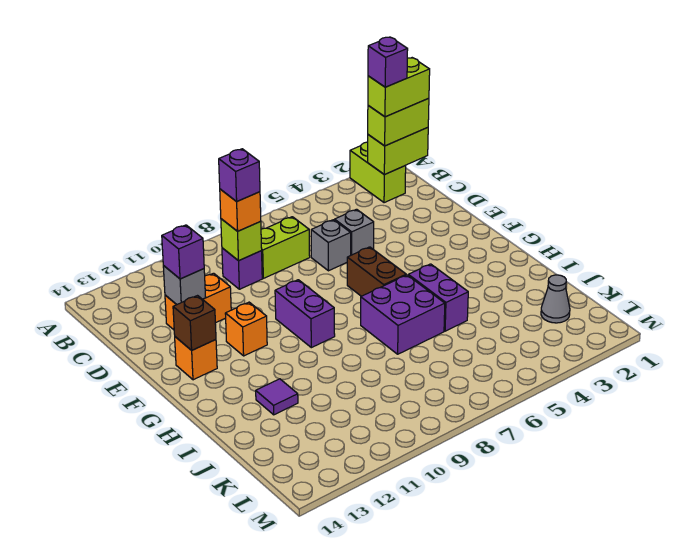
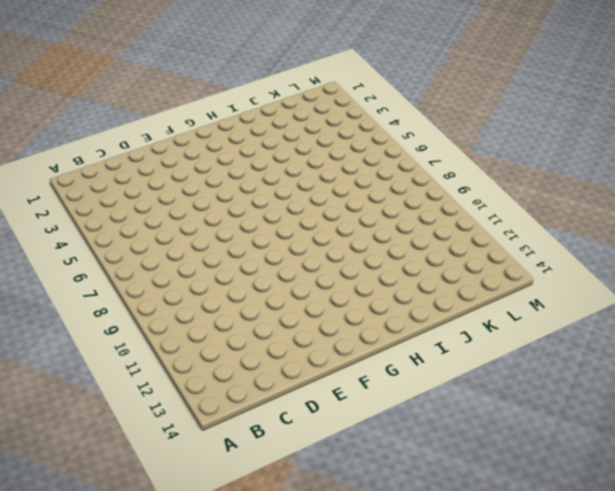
none -> lime brick A2:B2 level 1
none -> lime brick C7:C8 level 1
none -> purple brick C9 level 1

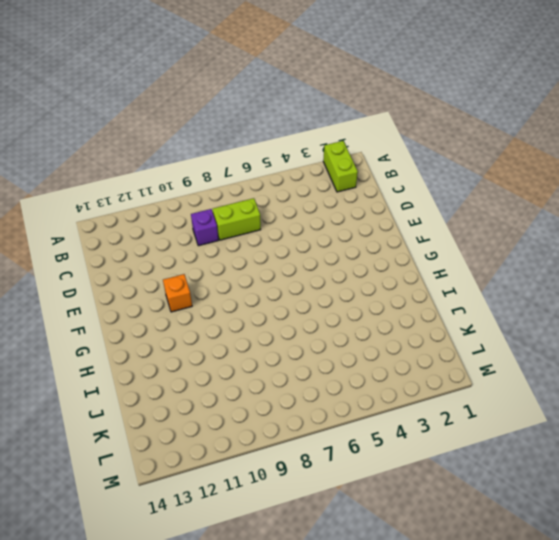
none -> grey brick D5 level 1
none -> grey brick D6 level 1
none -> orange brick D11:D12 level 1

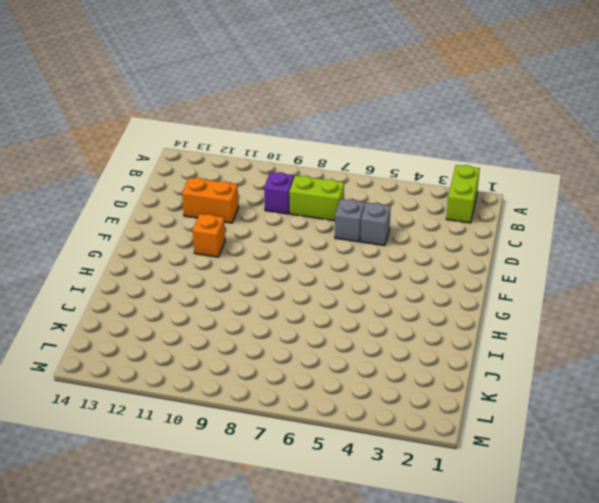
none -> brown brick F6:G6 level 1
none -> purple brick F9:G9 level 1
none -> orange brick F13 level 1

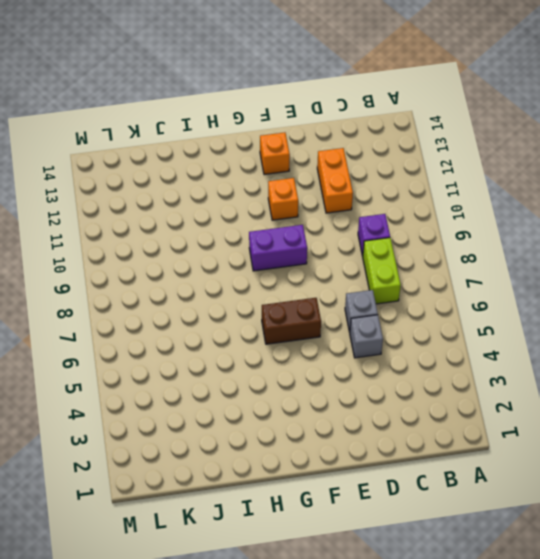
none -> lime brick A2:B2 level 1
none -> purple brick H5:I5 level 1
none -> purple brick H6:I7 level 1

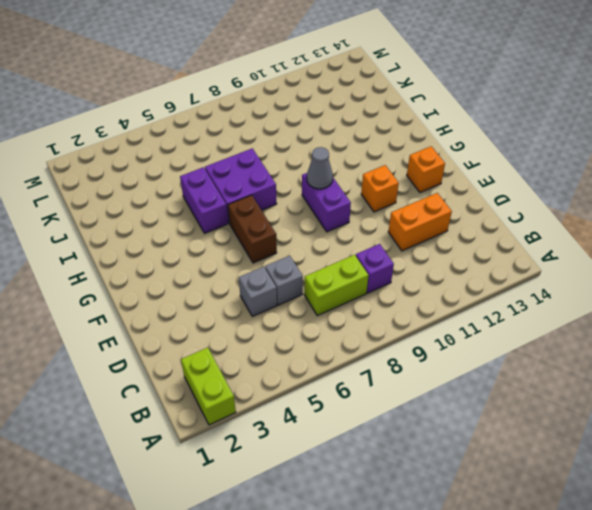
grey cone G9 level 2 -> grey cone K2 level 1
none -> purple tile I12 level 1
none -> lime brick B1:B2 level 2
none -> lime brick C9 level 2

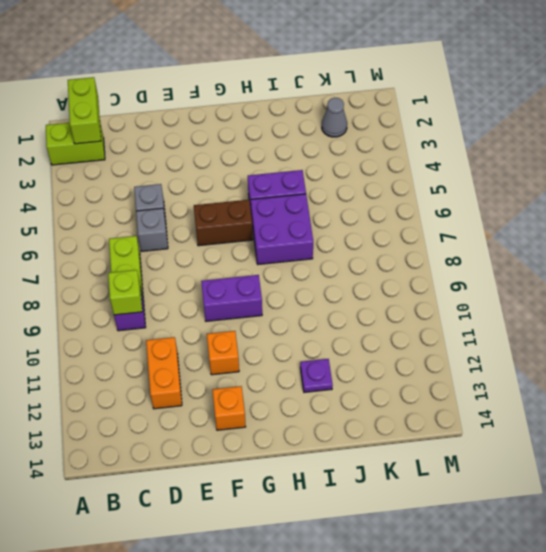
purple plate I12 level 1 -> purple tile I12 level 1
none -> grey brick D12 level 2
none -> brown brick F13 level 2
none -> lime brick B1:B2 level 3

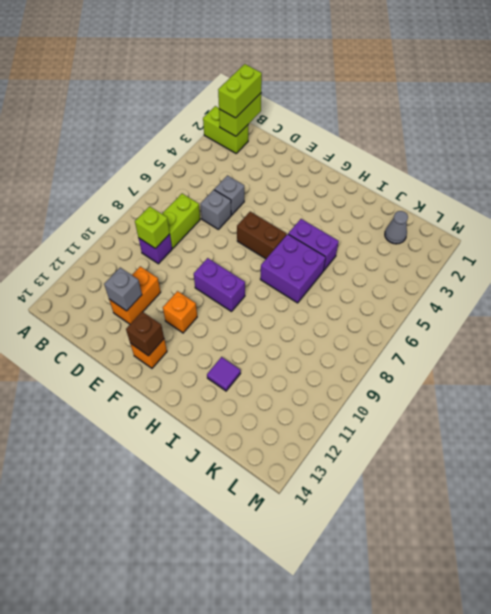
none -> orange brick C9 level 3
none -> purple brick D12 level 3
none -> lime brick B1:B2 level 4

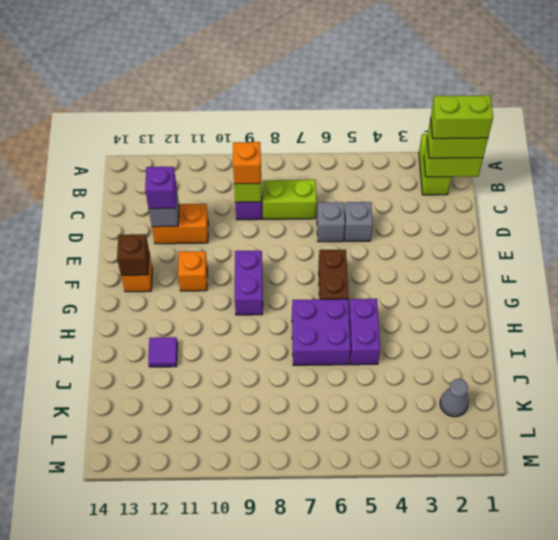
none -> purple brick C9 level 4
none -> purple brick B2 level 5

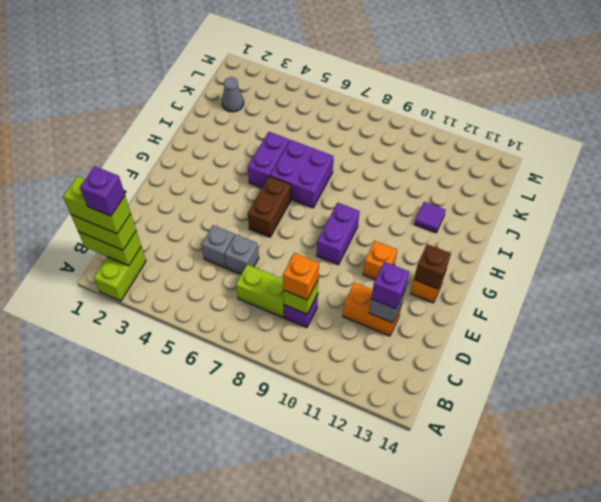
none -> purple brick C9 level 4

